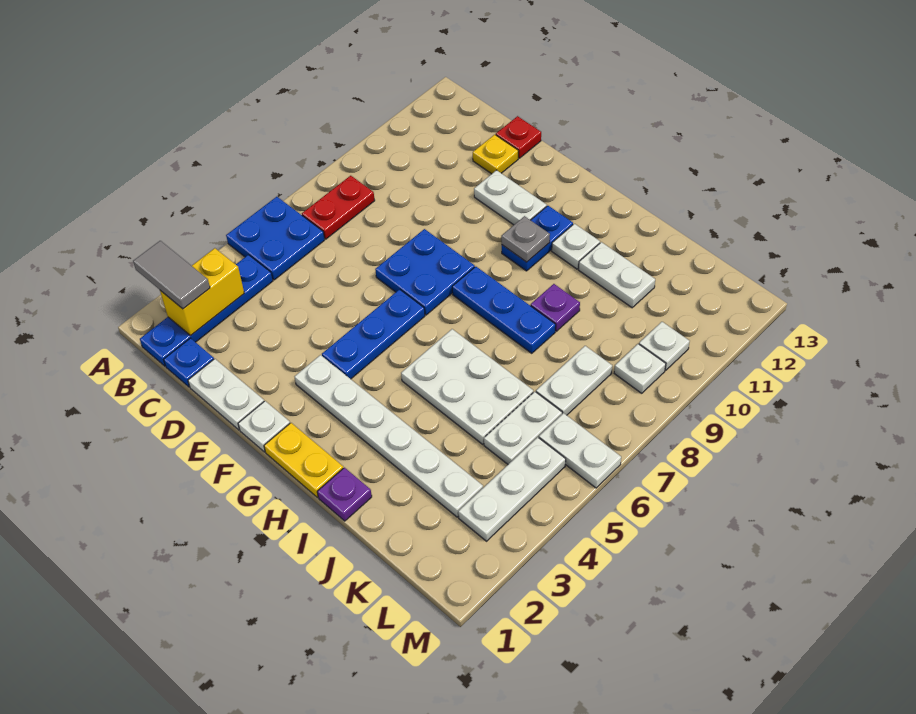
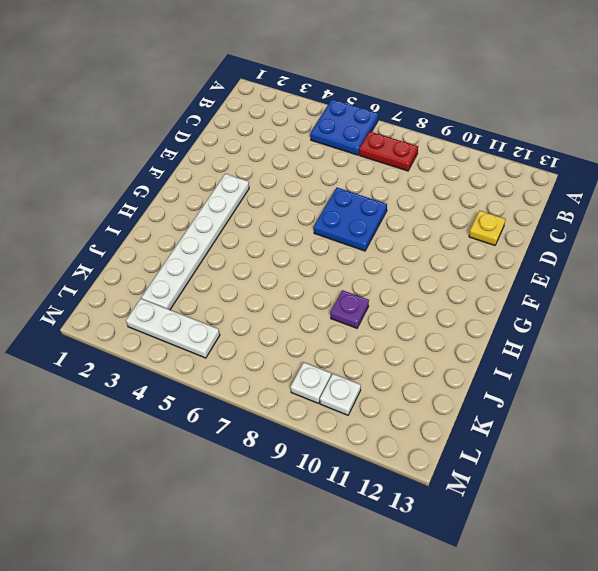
none -> blue plate B1:B4 level 1
none -> blue plate C1 level 1
none -> white plate D1:E1 level 1

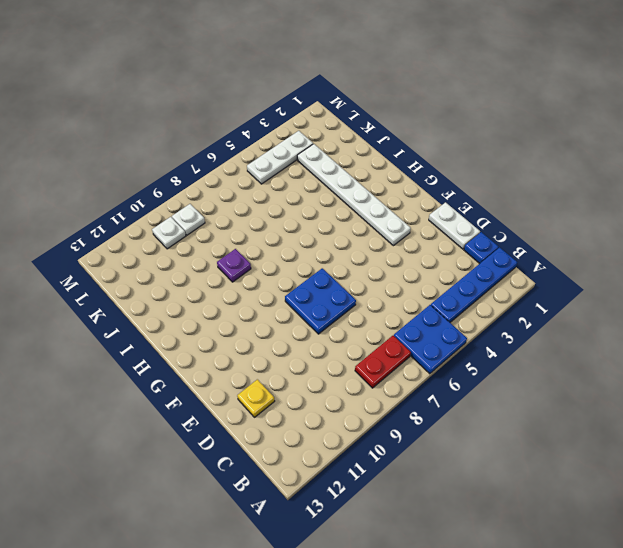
none -> red plate D13 level 1
none -> white plate E11:F11 level 1
none -> white plate F1 level 1

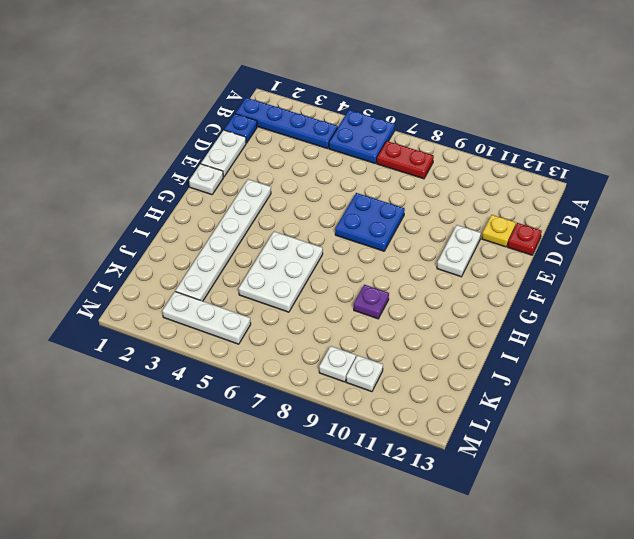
none -> blue plate F4:F6 level 1
none -> yellow plate G1:H1 level 1
none -> blue plate G8:I8 level 1

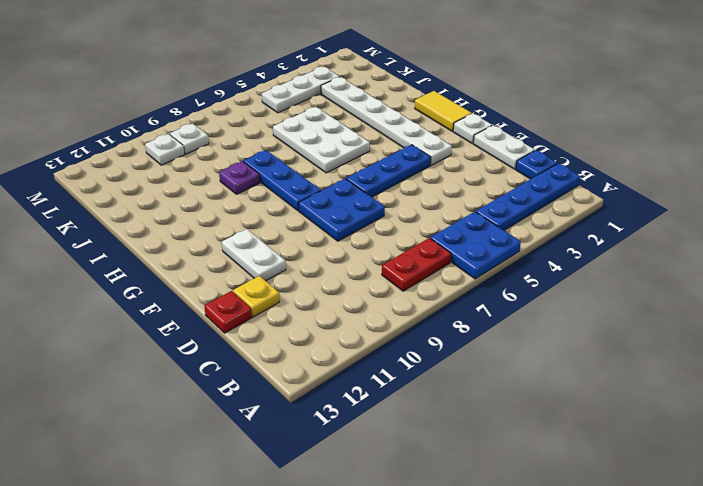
yellow tile G1:H1 level 1 -> yellow plate G1:H1 level 1
none -> blue plate G10:G11 level 1
none -> white plate H11 level 1
none -> purple plate I1 level 1

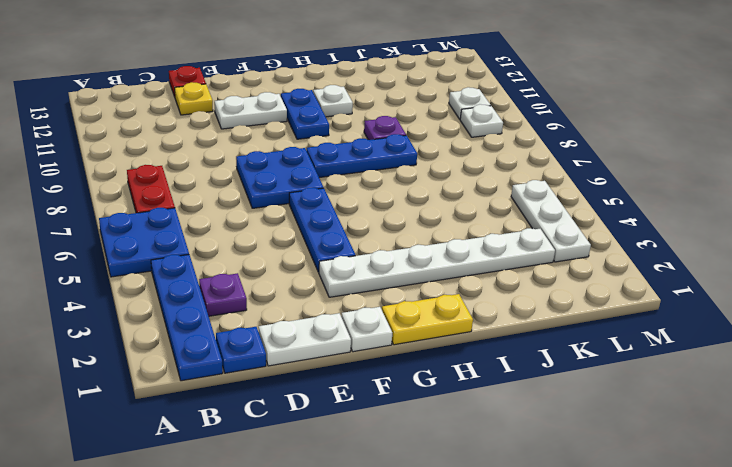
purple plate C3 level 1 -> purple plate I1 level 1
none -> white plate H5:J6 level 1
none -> white plate I11:J11 level 1
none -> white plate K5:K6 level 1

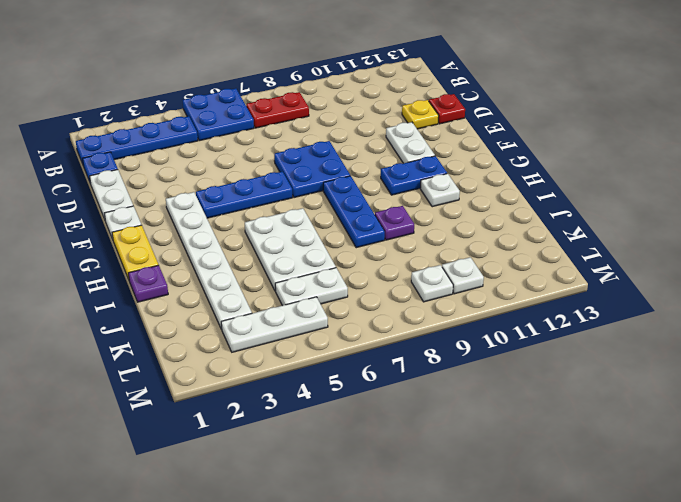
none -> white plate I11:J11 level 1
none -> white plate K7:K8 level 1
none -> white plate L6:M6 level 1

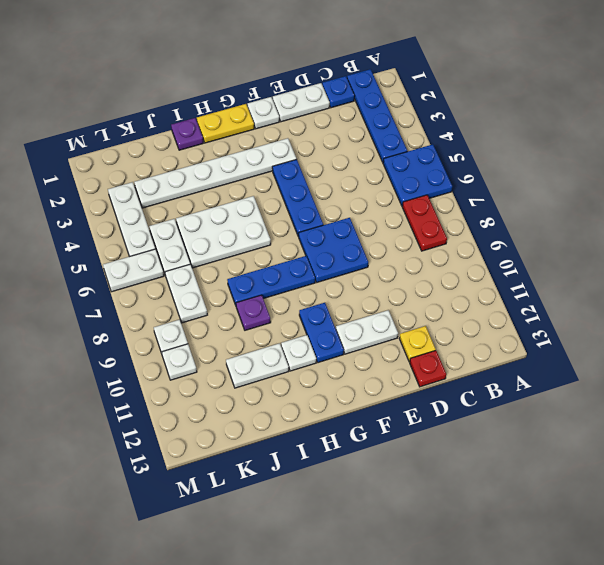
none -> yellow brick B2:B3 level 2
none -> grey plate G10 level 2
none -> grey tile A2:B2 level 3

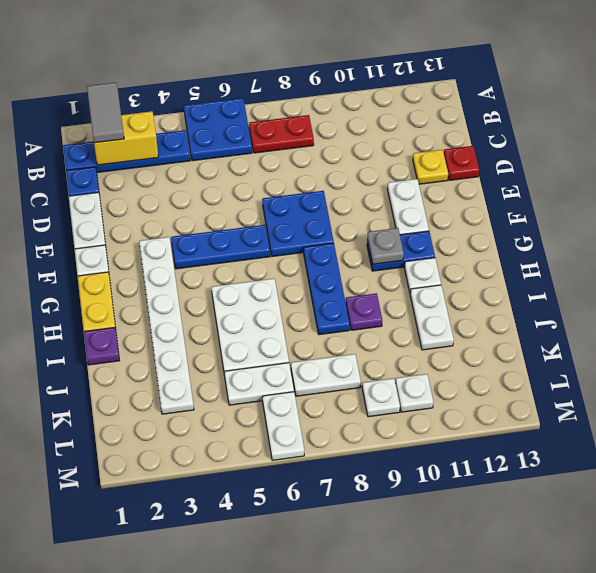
none -> white plate L3:L5 level 1

